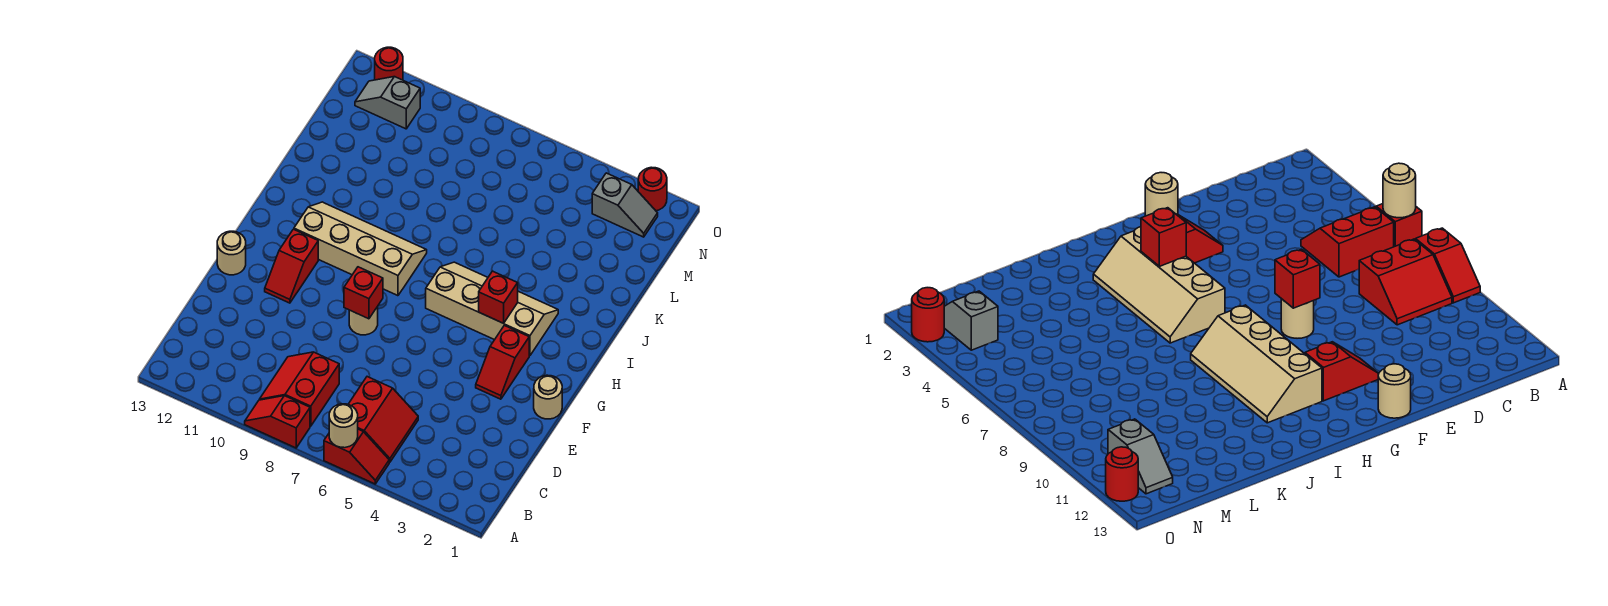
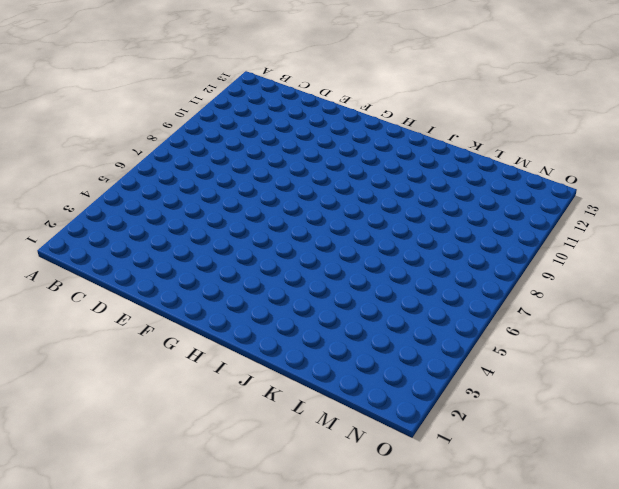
none -> red slope A5:A6 level 1 top 6
none -> red slope A8:A9 level 1 top 8
none -> red slope B5:C6 level 1 top 6

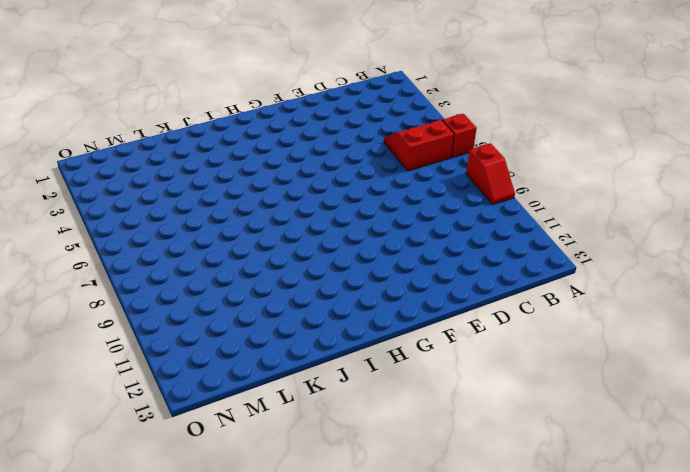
none -> red slope B8:C9 level 1 top 8
none -> tan round brick F1 level 1
none -> red slope F3:G3 level 1 top G

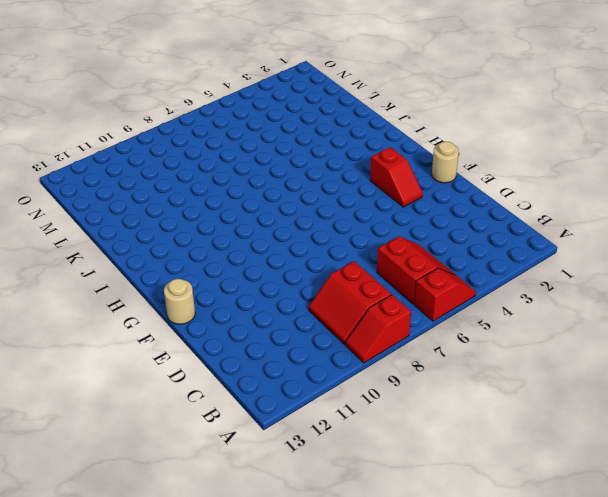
none -> tan round brick F8 level 1
none -> red slope F11:G11 level 1 top G
none -> tan slope H3:I6 level 1 top H

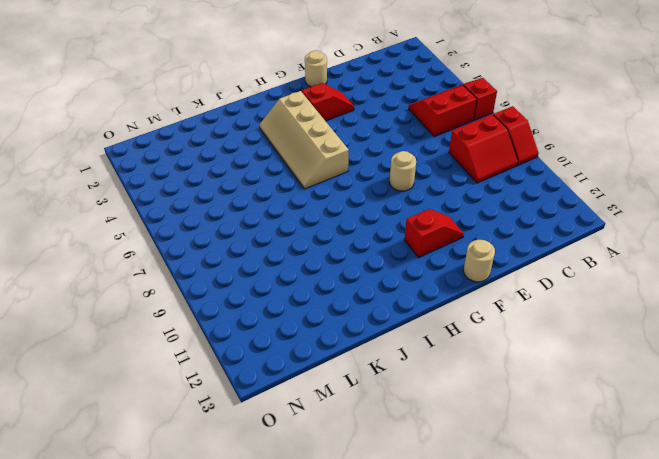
none -> tan slope H8:I11 level 1 top H
none -> grey slope N2:N3 level 1 top 3
none -> grey slope N11:N12 level 1 top 11

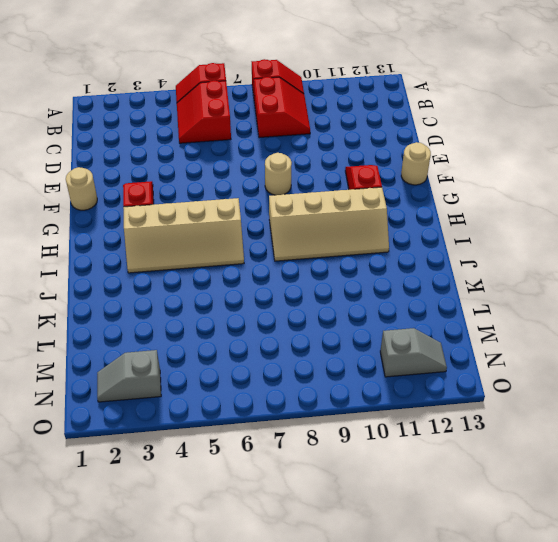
none -> red round brick O2 level 1
none -> red round brick O12 level 1
none -> tan round brick A6 level 2

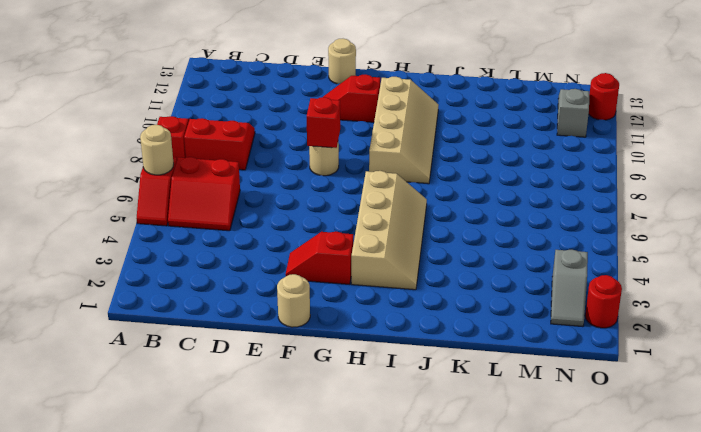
none -> red brick H4 level 2

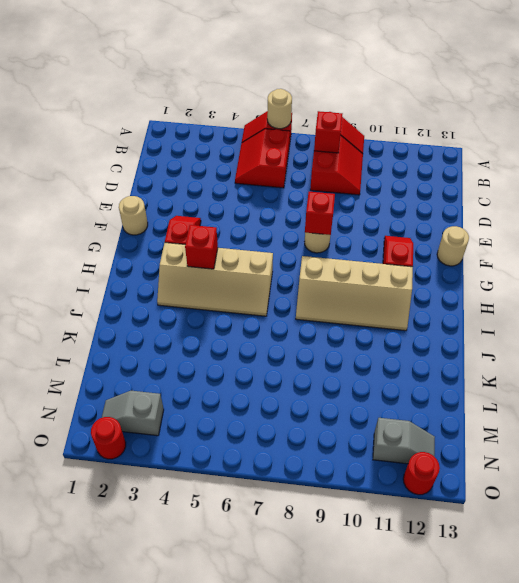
red brick B8 level 2 -> none

